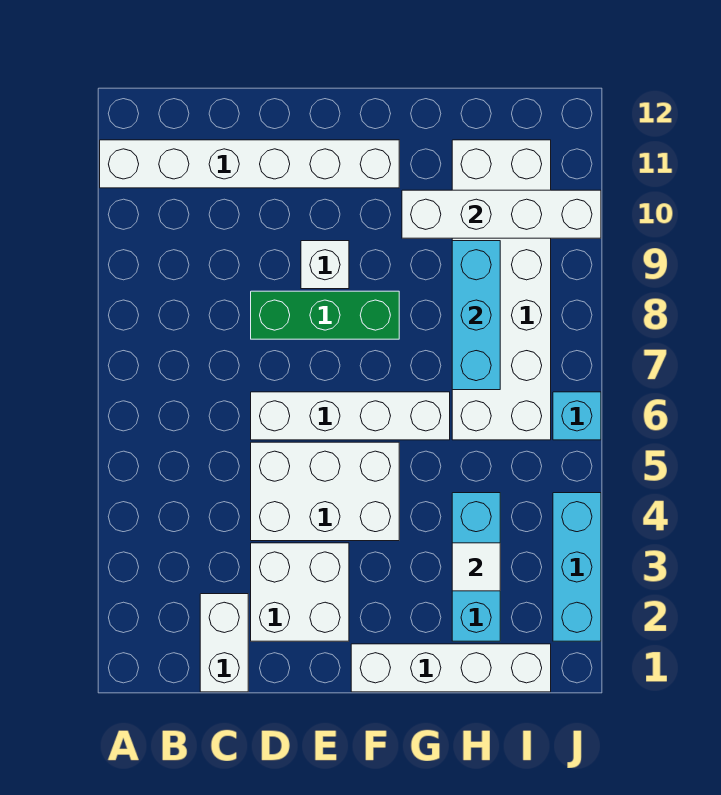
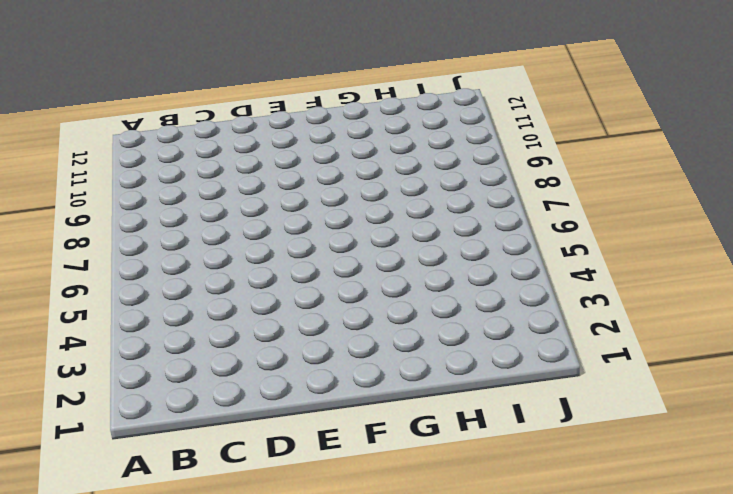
none -> white brick A11:F11 level 1
none -> white brick C1:C2 level 1
none -> white brick D2:E3 level 1

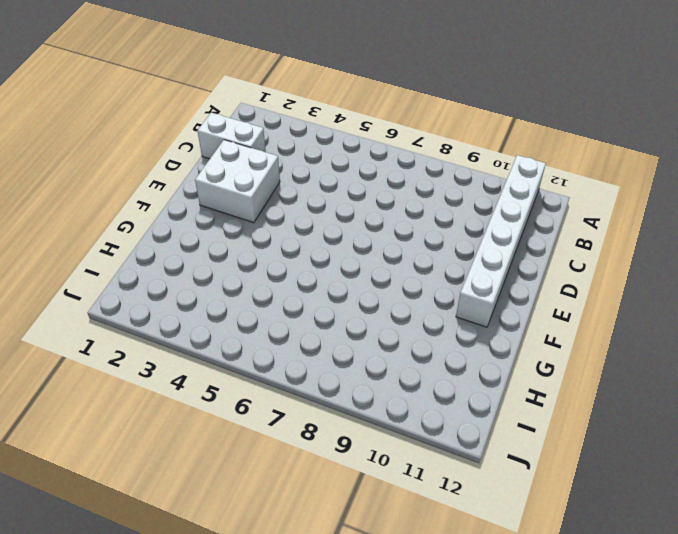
none -> white brick D4:F5 level 1
none -> white brick D6:G6 level 1
none -> green brick D8:F8 level 1

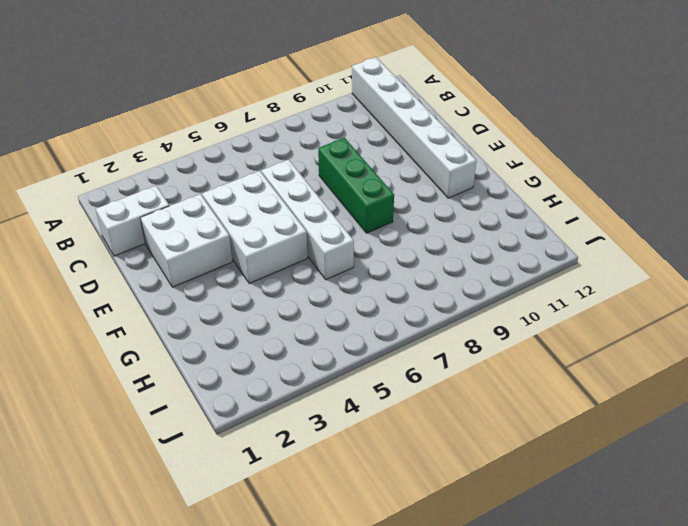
none -> white brick E9 level 1
none -> white brick F1:I1 level 1
none -> cyan brick H2:H4 level 1

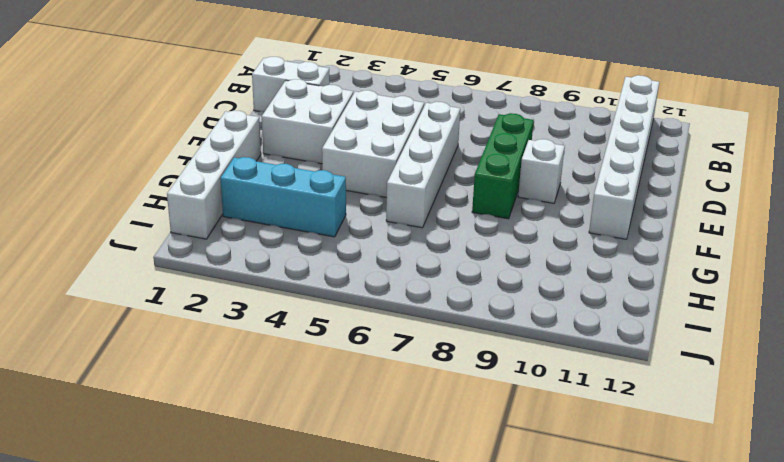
none -> white brick H6:I11 level 1
none -> cyan brick J2:J4 level 1
none -> cyan brick J6 level 1

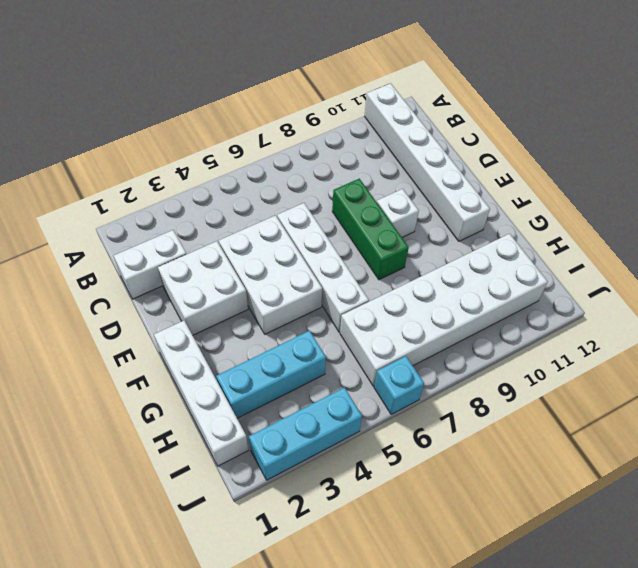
none -> white brick G10:J10 level 2
none -> white tile H3 level 2
none -> cyan brick H7:H9 level 2

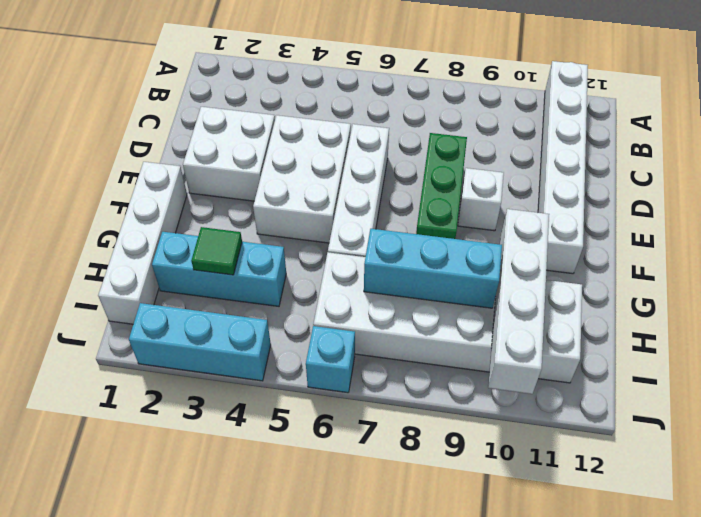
green tile H3 level 2 -> white tile H3 level 2
none -> white brick C1:C2 level 1

